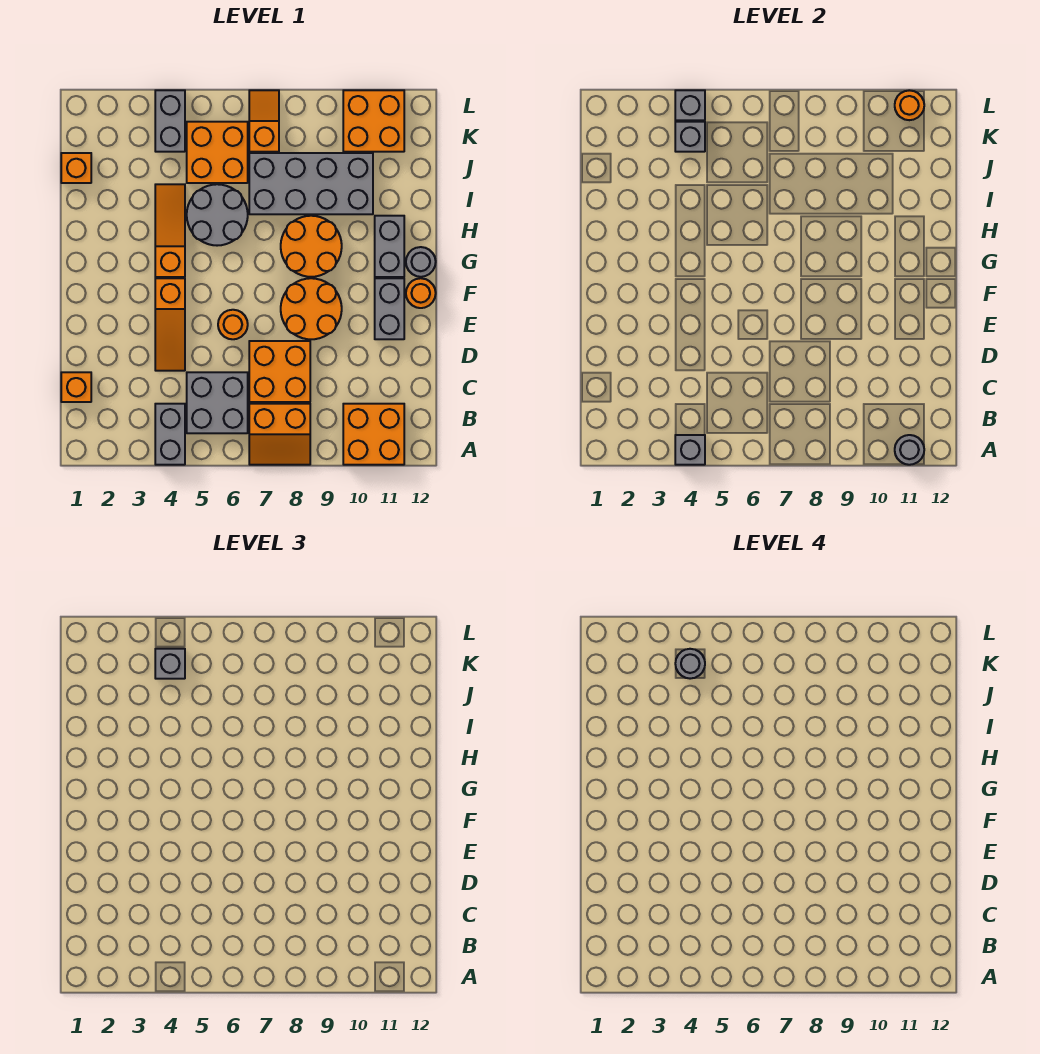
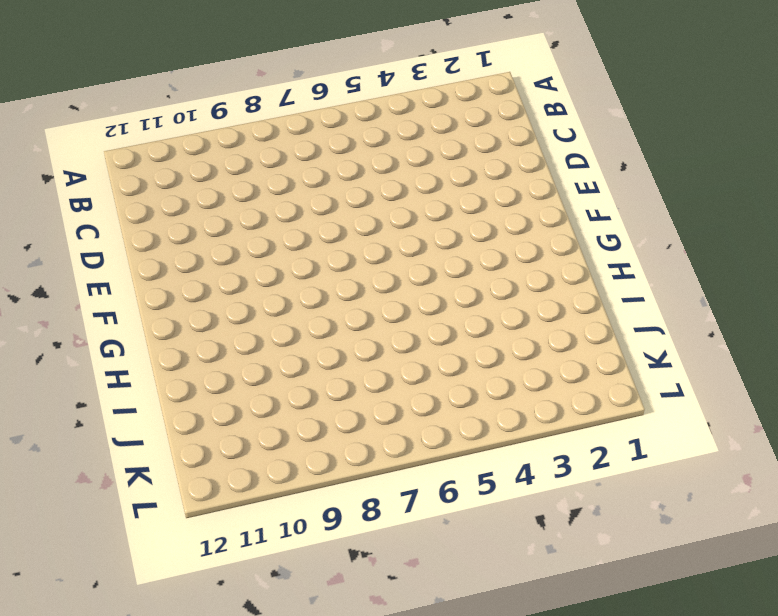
none -> grey brick A4:B4 level 1
none -> orange slope A7:B8 level 1 top B
none -> orange brick A10:B11 level 1

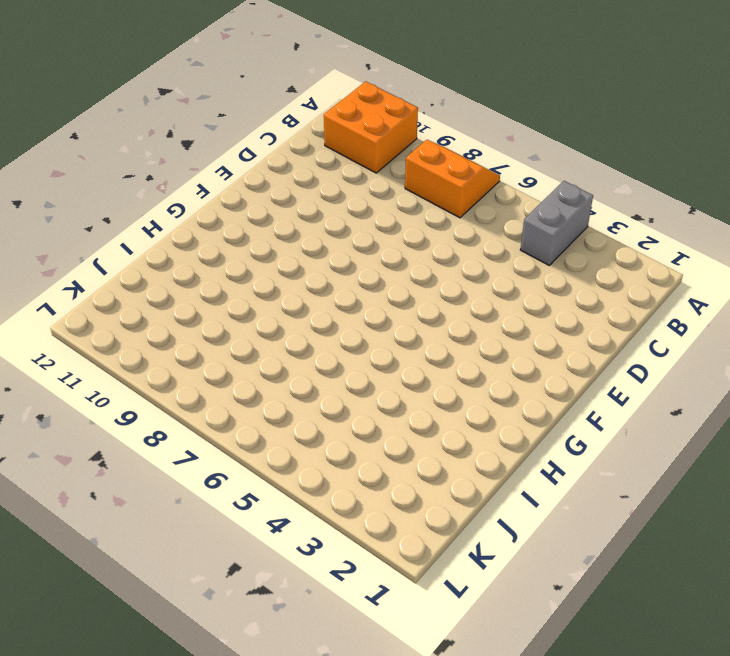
none -> grey brick B5:C6 level 1
none -> orange brick C1 level 1
none -> orange brick C7:D8 level 1

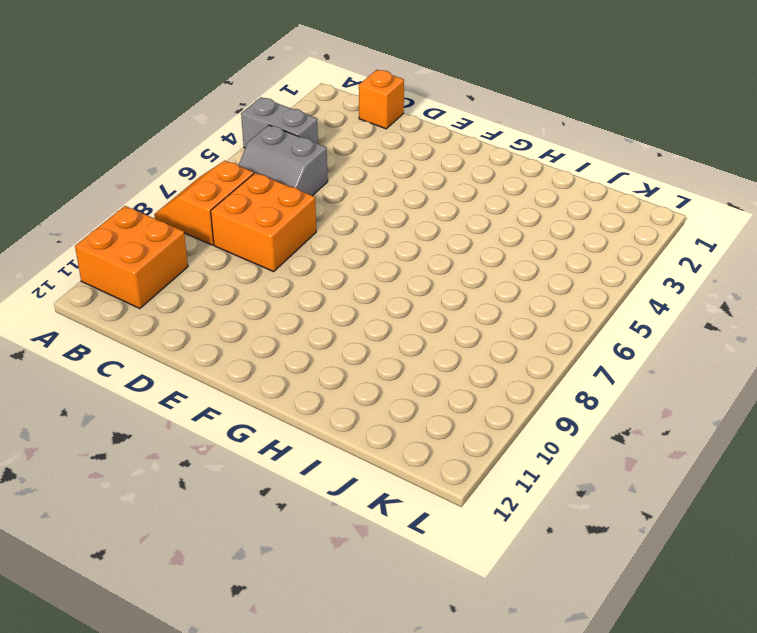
grey slope B5:C6 level 1 top 5 -> grey brick B5:C6 level 1
none -> orange slope D4:F4 level 1 top F
none -> orange round brick E6 level 1
none -> orange round brick E8:F9 level 1

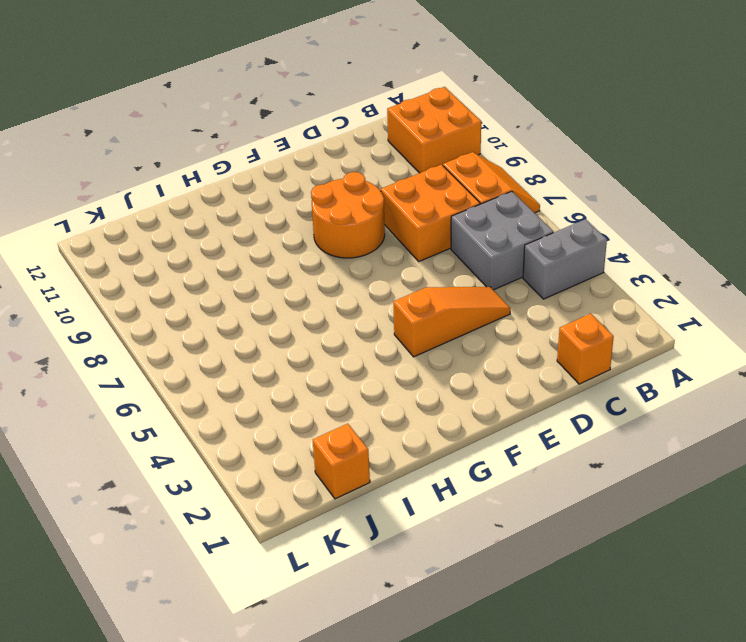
none -> orange round brick E6 level 1
none -> grey brick E11:F11 level 1
none -> orange round brick F12 level 1

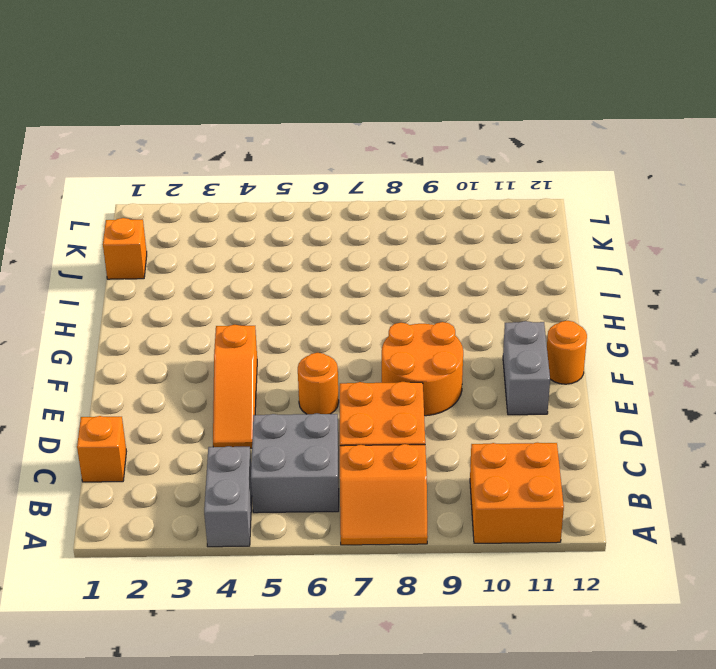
none -> orange slope G4:I4 level 1 top G
none -> orange round brick G8:H9 level 1
none -> grey brick G11:H11 level 1

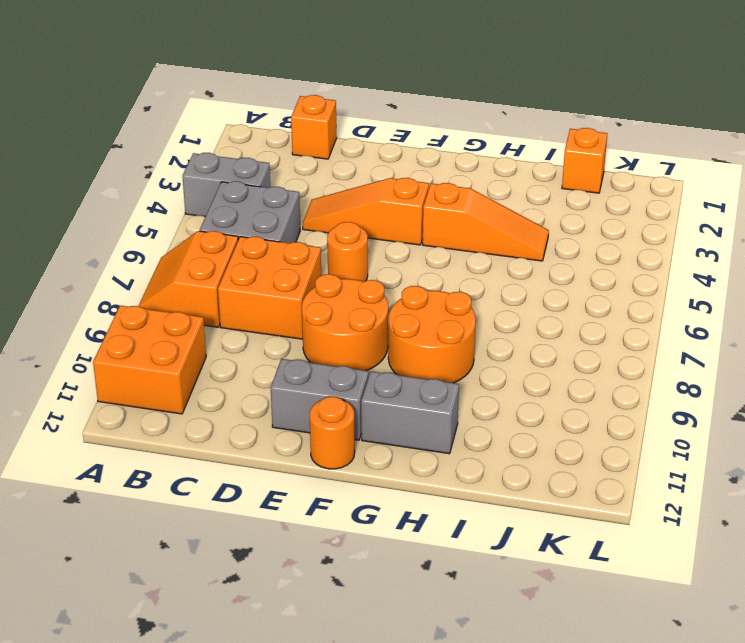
none -> grey round brick G12 level 1
none -> grey round brick H5:I6 level 1
none -> grey brick I7:J10 level 1

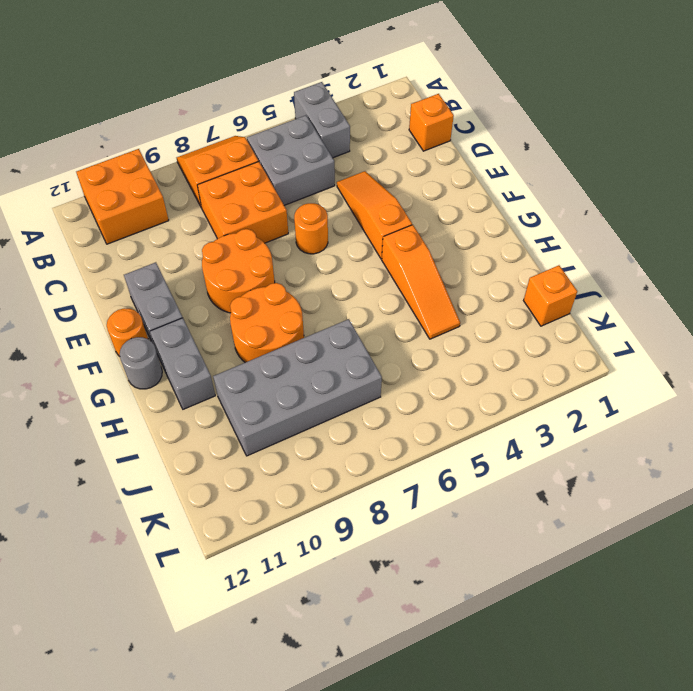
none -> grey round brick H5:I6 level 1
none -> orange brick J5:K6 level 1
none -> grey brick K4:L4 level 1

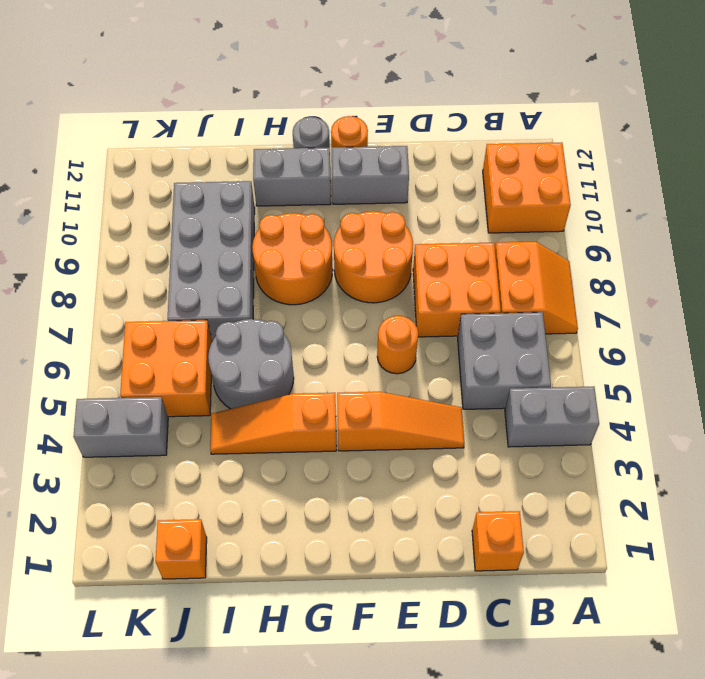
none -> orange slope K7:L7 level 1 top K
none -> orange brick K10:L11 level 1
none -> grey brick A4 level 2

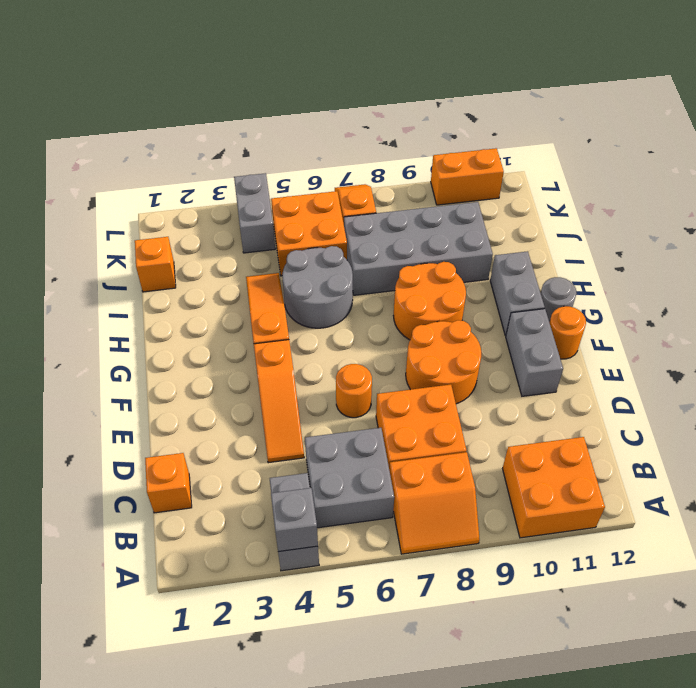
orange brick L10:L11 level 1 -> orange brick K10:L11 level 1
none -> grey round brick A11 level 2
none -> grey brick K4 level 2
none -> grey brick L4 level 2

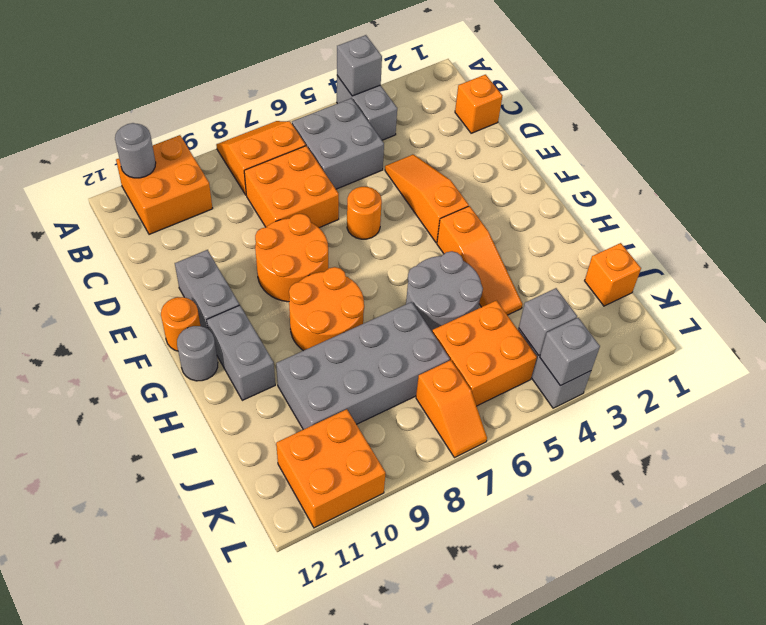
none -> orange round brick L11 level 2
none -> grey brick K4 level 3
none -> grey round brick K4 level 4

